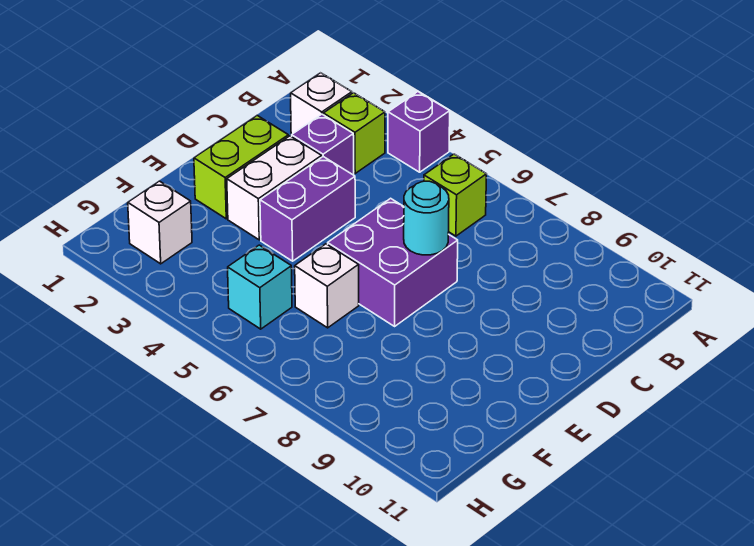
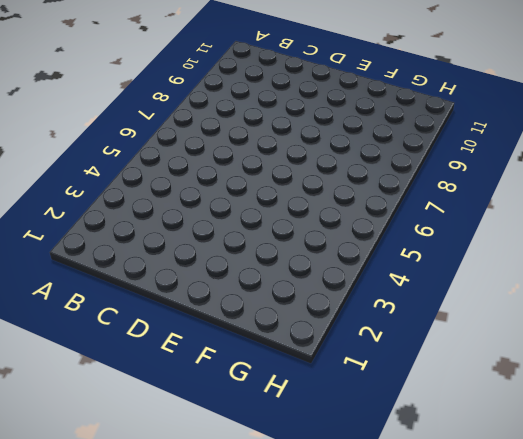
none -> purple brick A4 level 1
none -> white brick B2 level 1
none -> lime brick B3 level 1

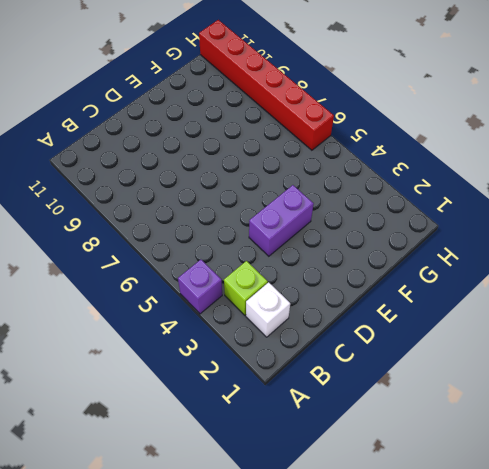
red brick H6:H11 level 1 -> none
none -> lime brick B6 level 1
none -> purple brick C3 level 1
none -> lime brick D2:E2 level 1

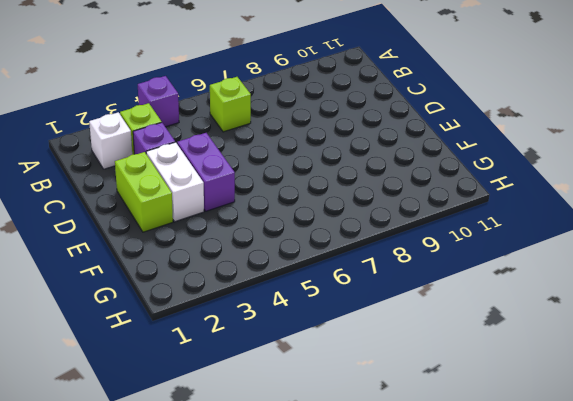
none -> purple brick D6:E7 level 1
none -> white brick F6 level 1
none -> white brick G2 level 1

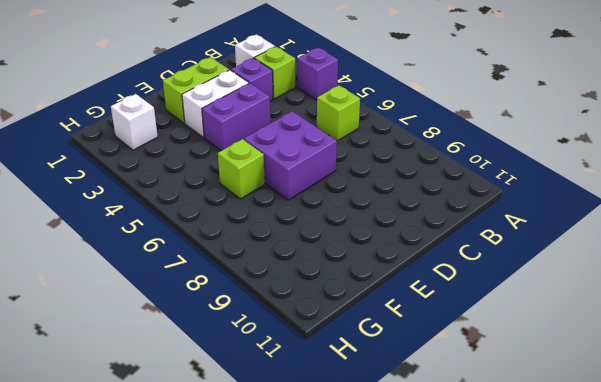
lime brick F6 level 1 -> white brick F6 level 1
none -> cyan brick G5 level 1
none -> cyan round brick D7 level 2

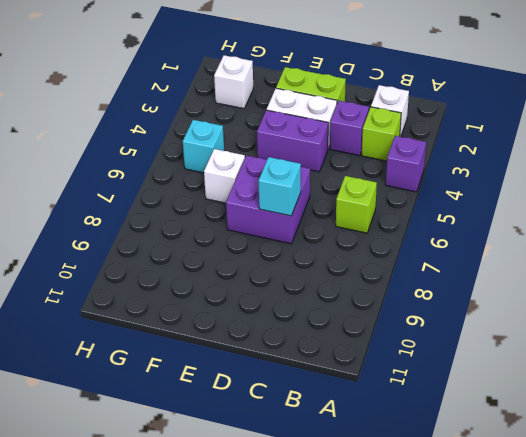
cyan brick D7 level 2 -> cyan round brick D7 level 2

